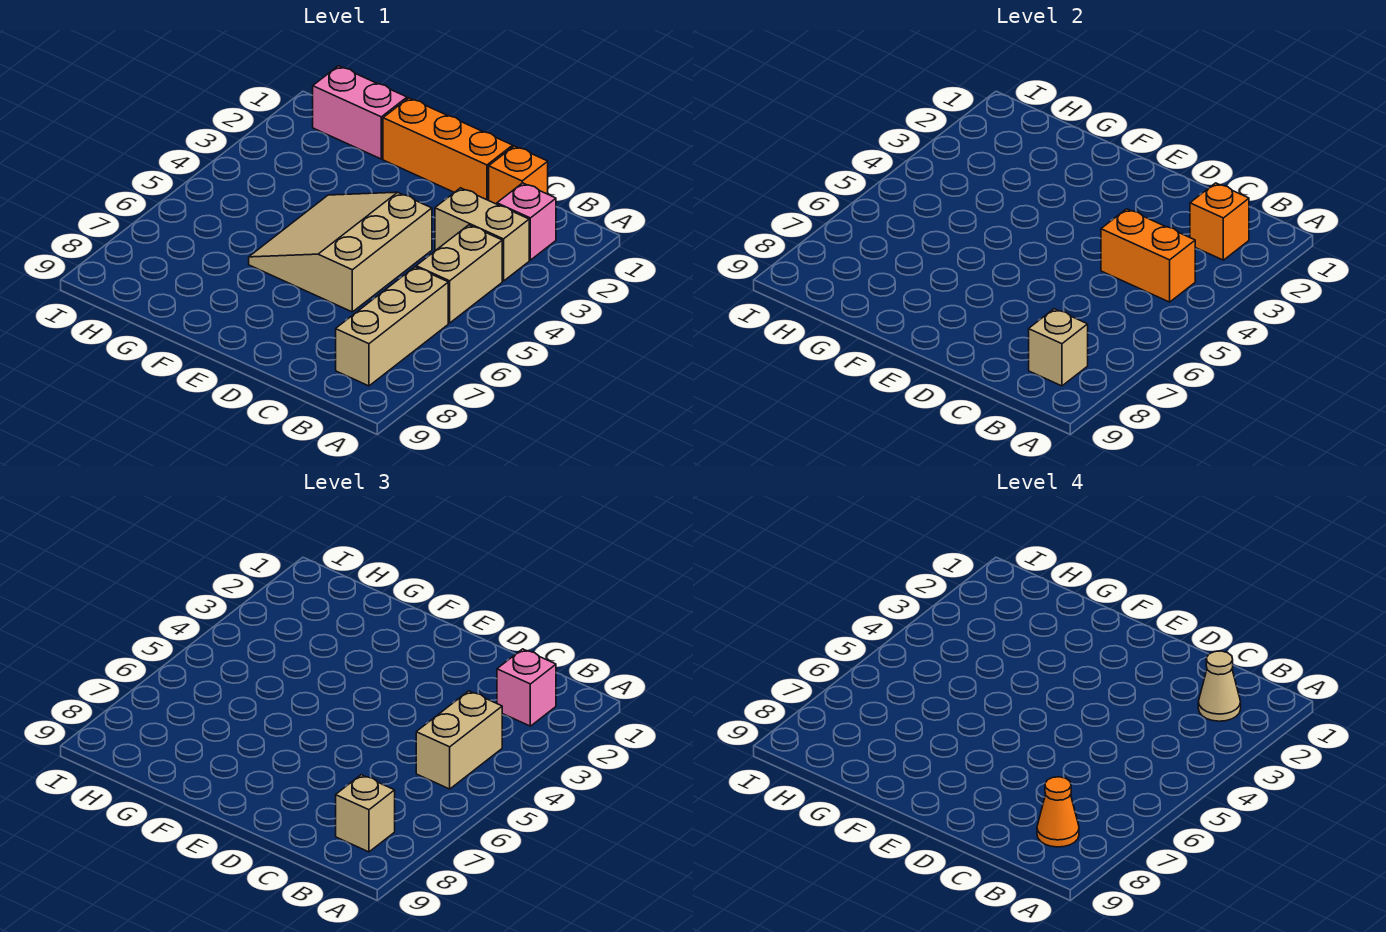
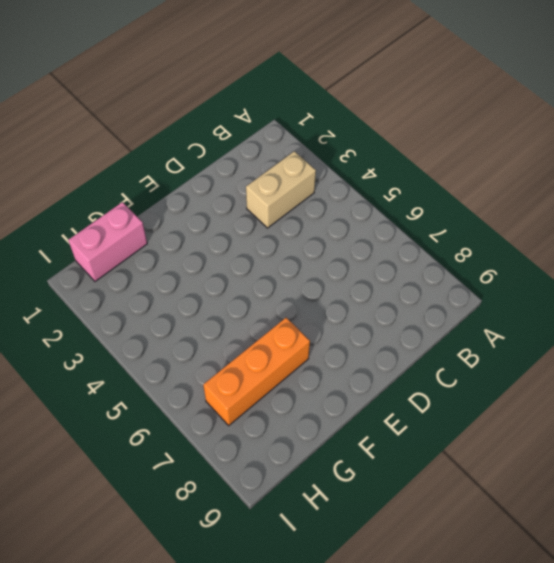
orange brick F7:H7 level 1 -> orange brick D1:F1 level 1
none -> pink brick B2 level 1
none -> tan brick B4:B5 level 1
none -> tan brick B6:B8 level 1

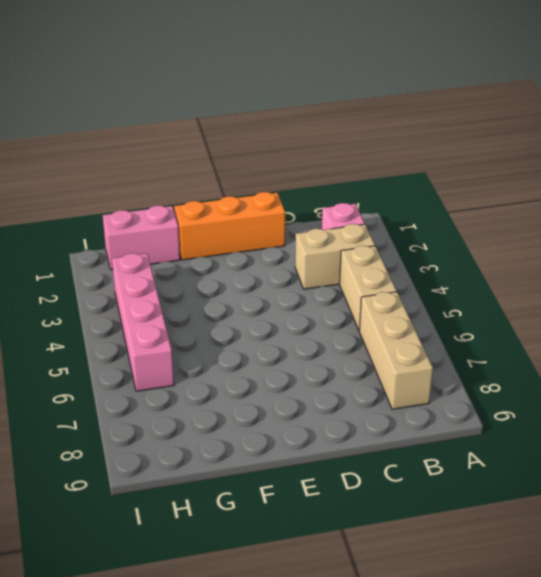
pink brick H3:H6 level 1 -> none
none -> orange brick C1 level 1
none -> tan slope D4:F6 level 1 top D
none -> orange brick B2 level 2

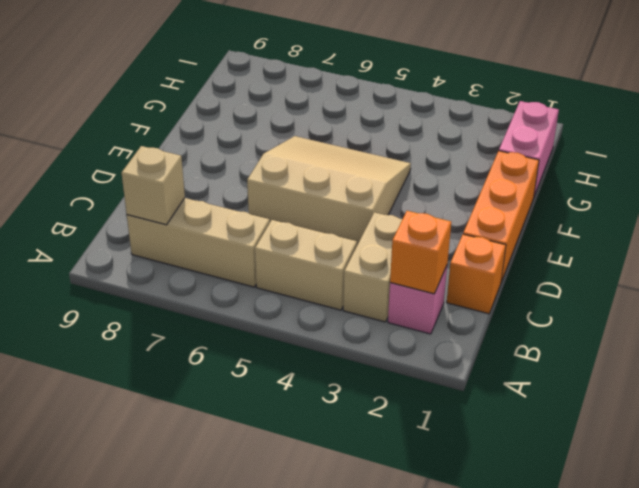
none -> orange brick B4:C4 level 2
none -> pink brick B2 level 3
none -> tan brick B4:B5 level 3

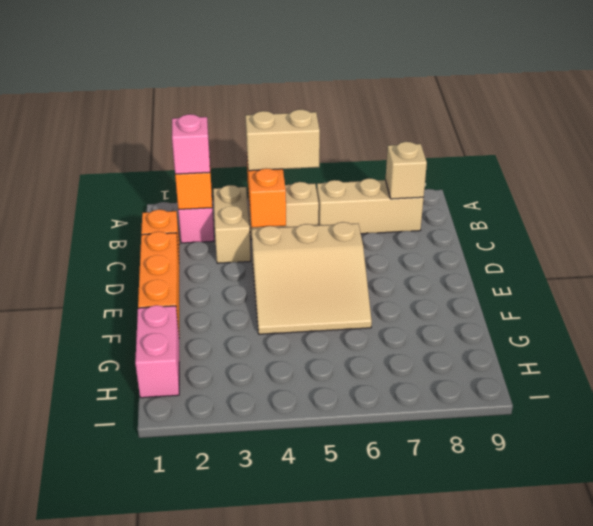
none -> tan brick B8 level 3
none -> tan cone B2 level 4
none -> orange cone B8 level 4

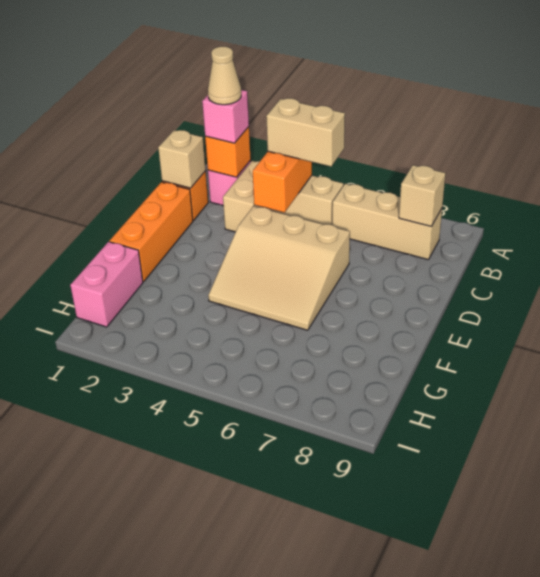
tan brick C1 level 2 -> tan brick B8 level 3
none -> orange cone B8 level 4

